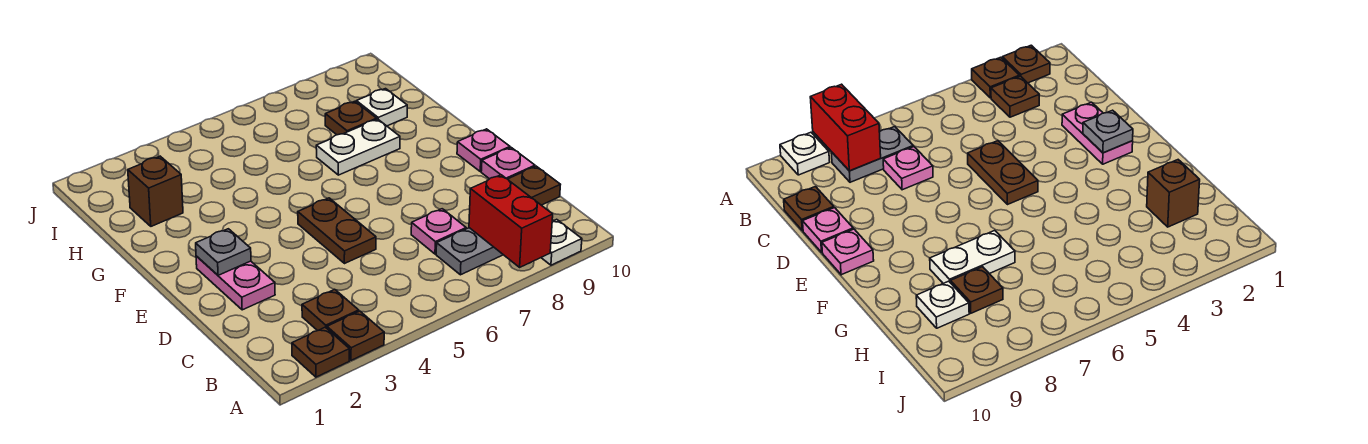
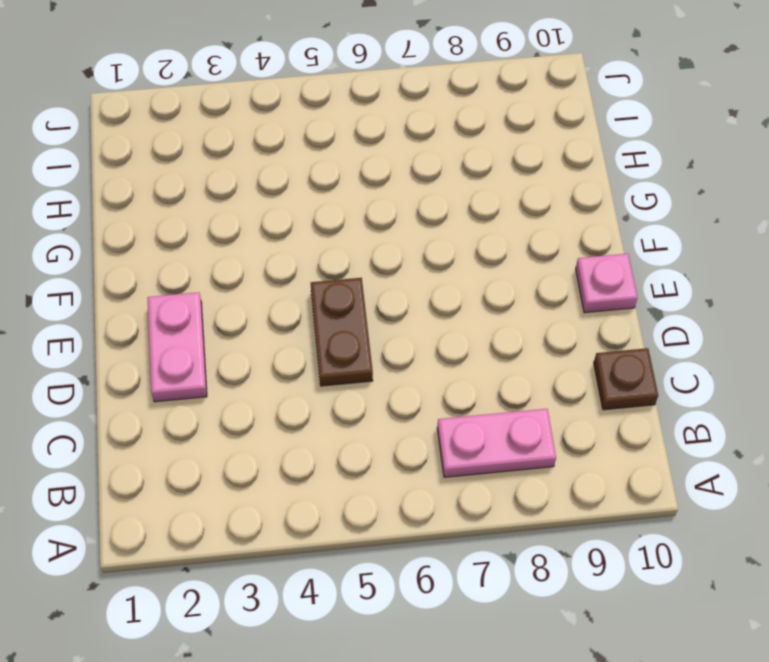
pink plate B7:B8 level 1 -> grey plate B7:B8 level 1
none -> brown plate A2 level 1
none -> brown plate A3 level 1
none -> white plate A9 level 1

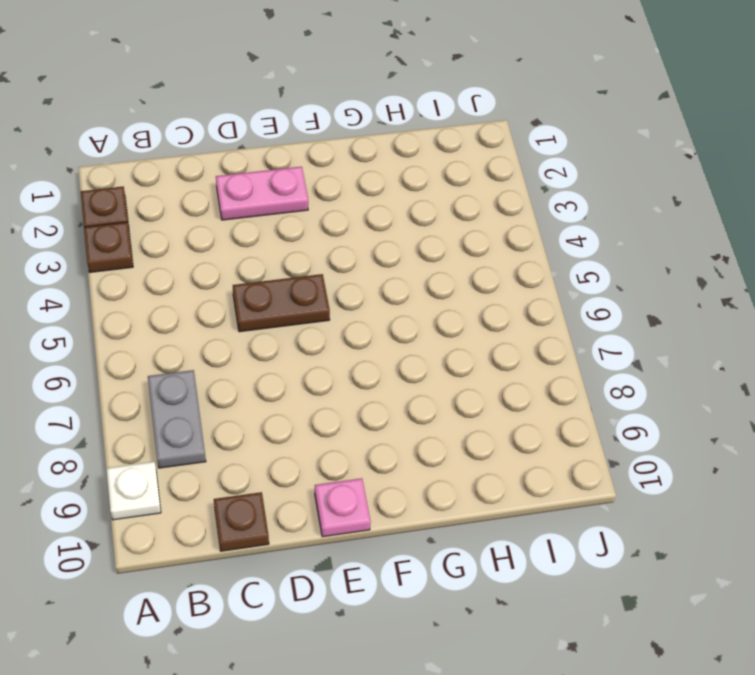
none -> brown plate B3 level 1
none -> pink plate C7 level 1
none -> pink plate D10 level 1

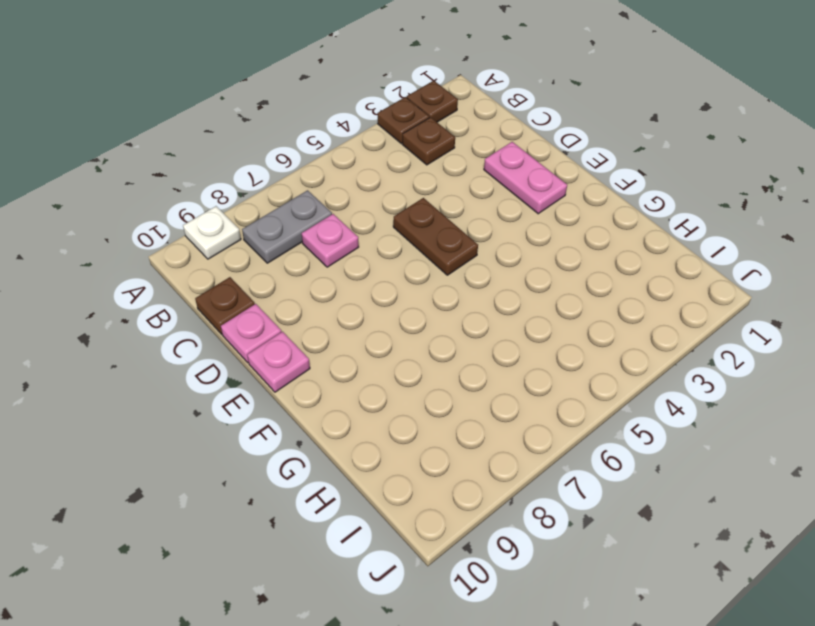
none -> white plate G7:G8 level 1
none -> brown brick H2 level 1
none -> brown plate H8 level 1

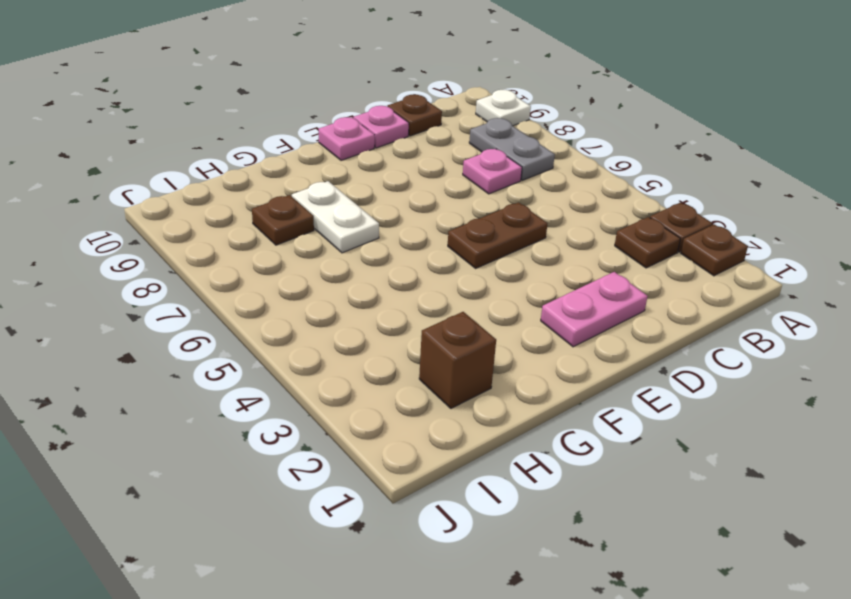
none -> white plate H9 level 1
none -> red brick A8:B8 level 2
none -> grey plate E2 level 2

